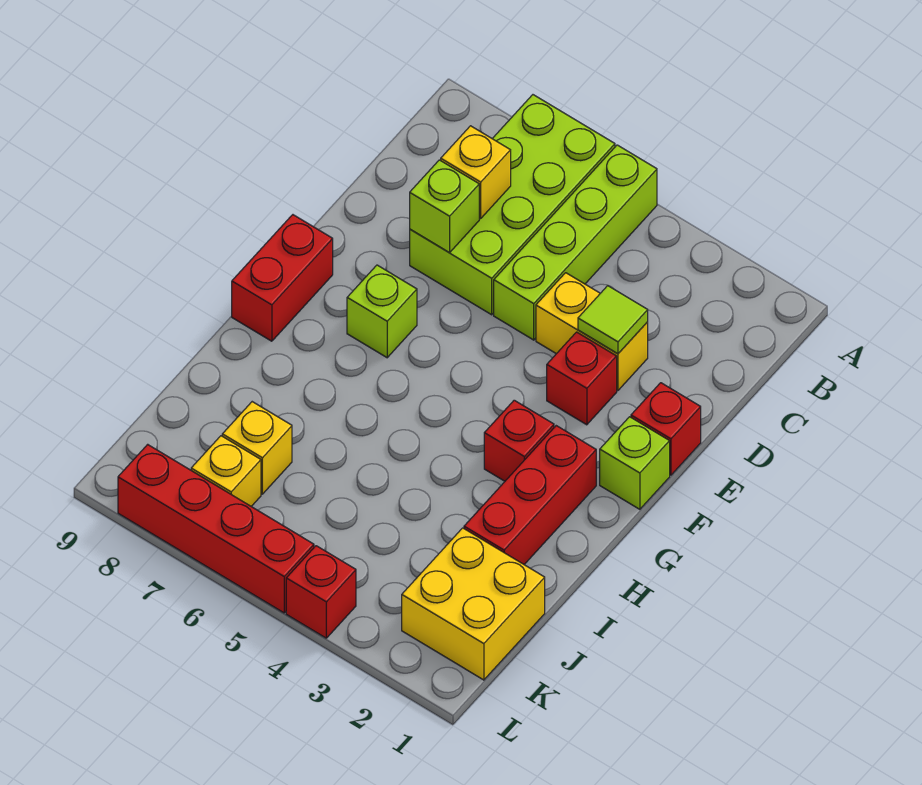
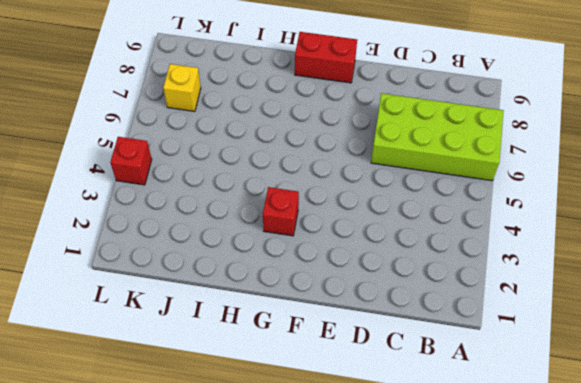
none -> lime brick A5:D5 level 1
none -> yellow brick D3:D4 level 1
none -> red brick E1 level 1

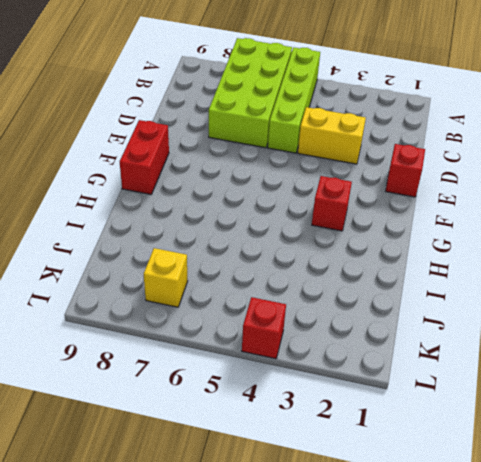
none -> red brick E3 level 1
none -> lime brick F1 level 1
none -> lime brick F7 level 1

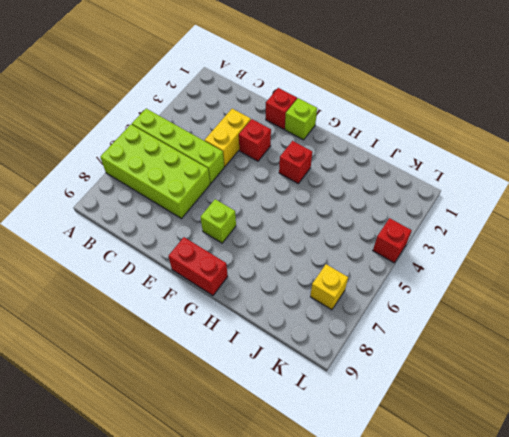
none -> red brick G2:I2 level 1
none -> yellow brick J1:K2 level 1
none -> yellow brick J7 level 1

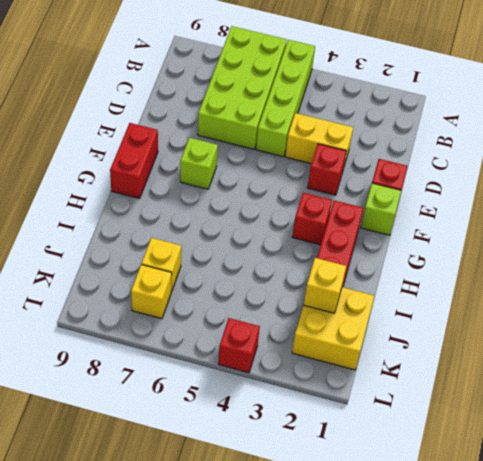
yellow brick J2 level 2 -> yellow brick C7 level 2
none -> red brick L5:L8 level 1
none -> lime tile D3 level 2
none -> lime brick D7 level 2

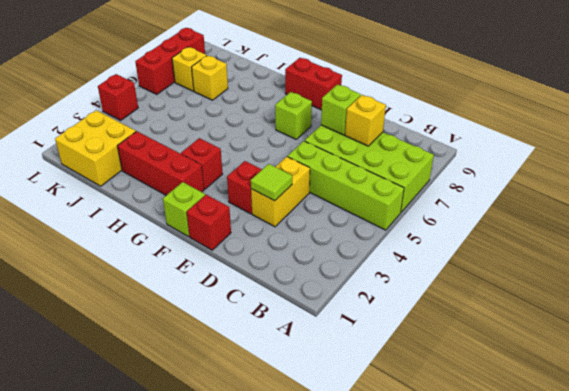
red brick L6:L8 level 1 -> red brick L5:L8 level 1

